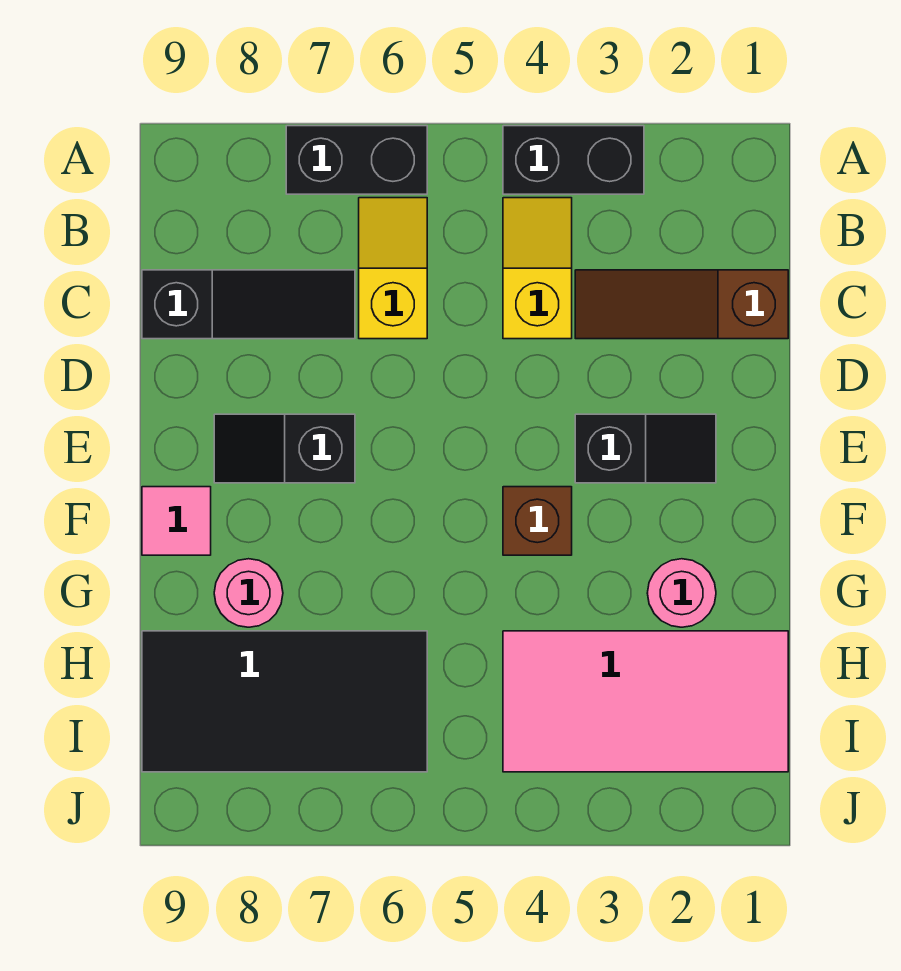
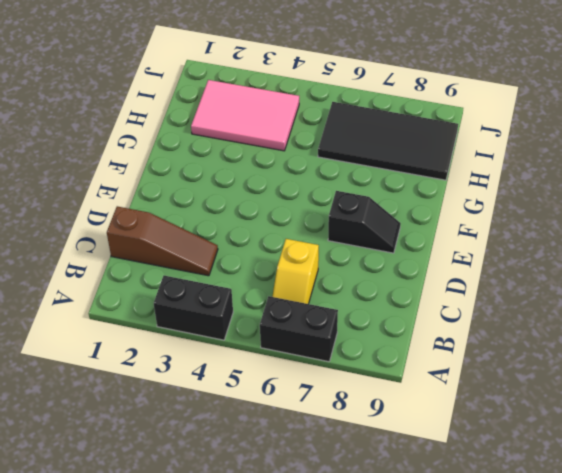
pink tile H2:I4 level 1 -> pink tile H1:I4 level 1
none -> yellow slope B4:C4 level 1 top C
none -> black slope C7:C9 level 1 top 9
none -> black slope E2:E3 level 1 top 3

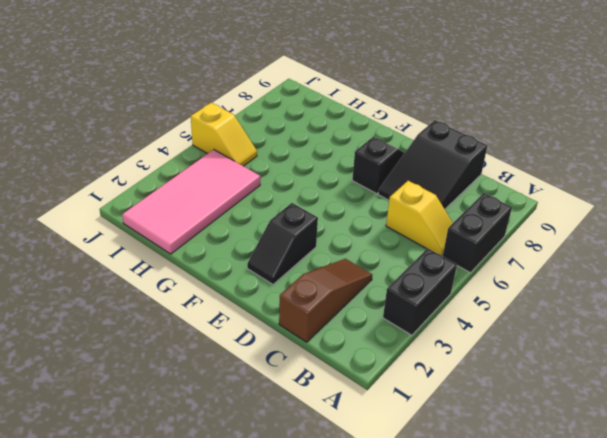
black slope C7:D9 level 1 top 9 -> black slope C7:C9 level 1 top 9
yellow slope I5:J5 level 1 top J -> yellow slope B4:C4 level 1 top C
none -> brown brick F4 level 1
none -> pink tile F9 level 1
none -> pink round brick G2 level 1

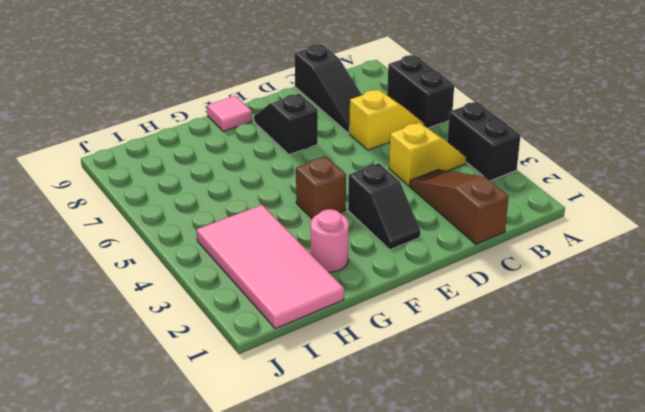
none -> pink round brick G8 level 1
none -> black tile H6:I9 level 1

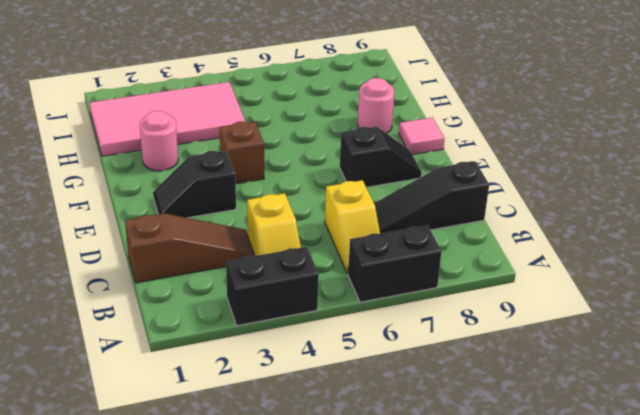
none -> black tile H6:I9 level 1

